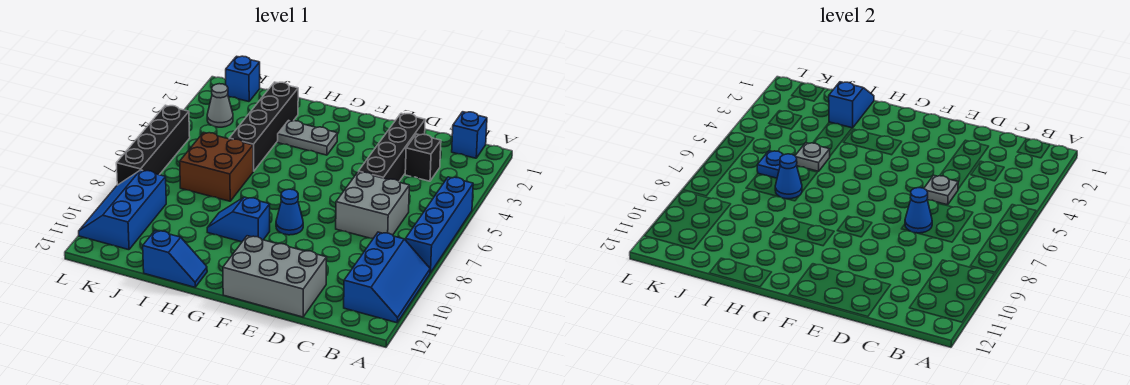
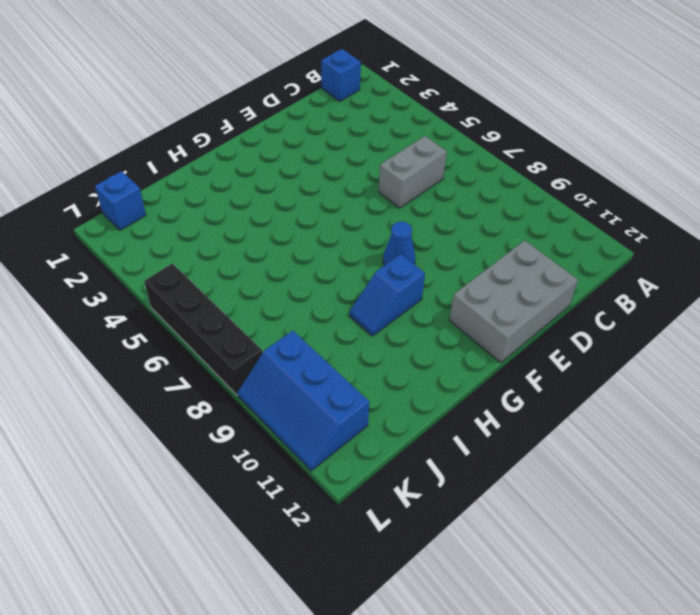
grey brick C6:D6 level 1 -> grey brick C6:D7 level 1
none -> blue brick A5:A8 level 1
none -> blue slope A9:B11 level 1 top B
none -> black brick C3 level 1

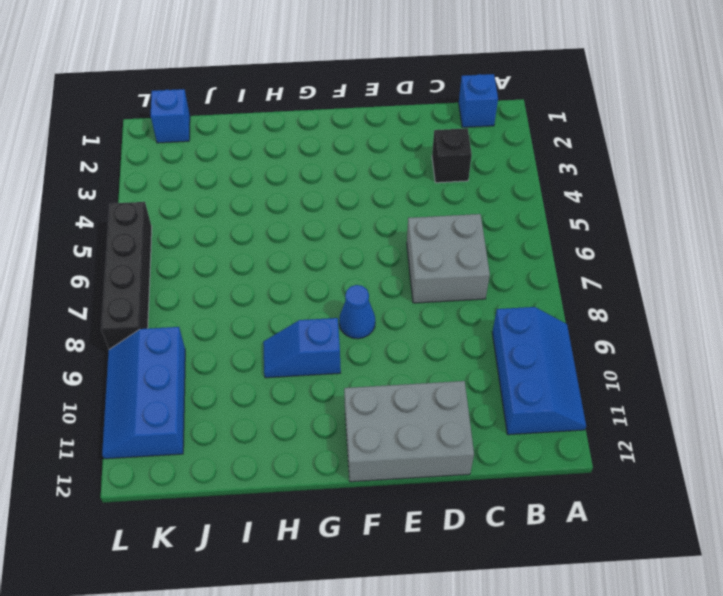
none -> blue brick A5:A8 level 1
none -> black brick D2:D5 level 1
none -> grey plate G3:H3 level 1

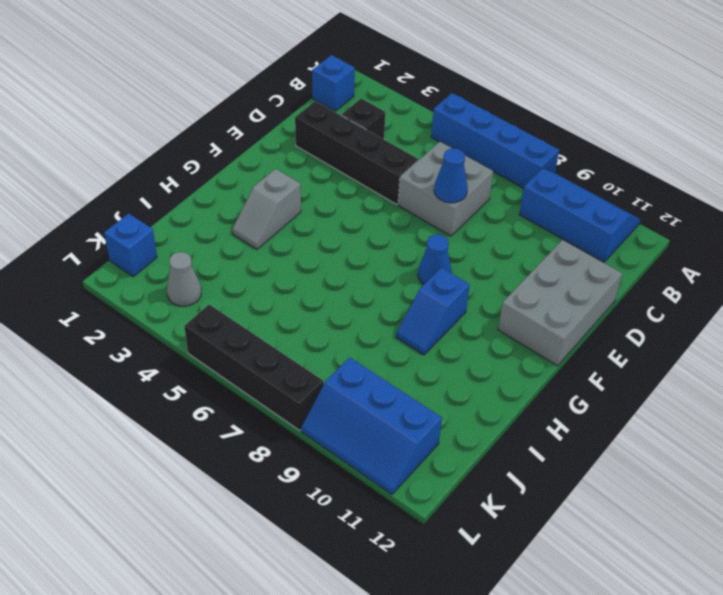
grey slope G3:H3 level 1 top G -> grey plate G3:H3 level 1
none -> blue slope H12:I12 level 1 top I
none -> black brick I2:I5 level 1
none -> brown brick I6:J7 level 1

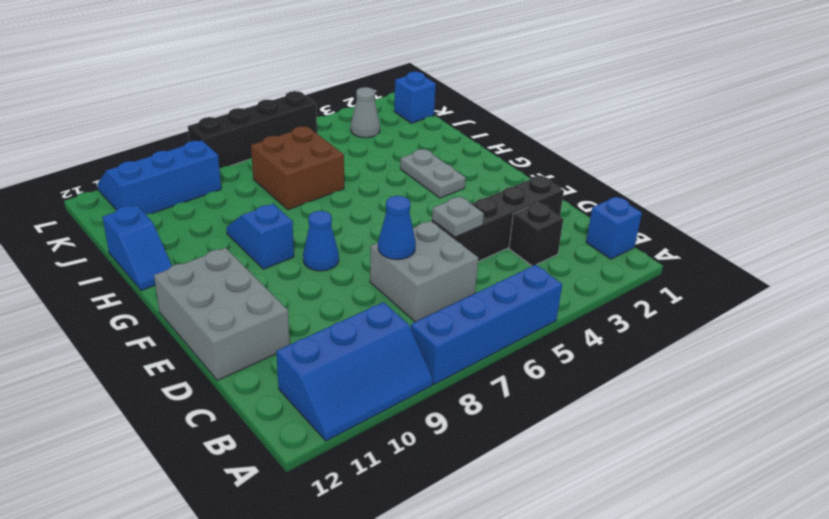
none -> black brick I2:I5 level 1
none -> blue slope I1:I2 level 2 top 2
none -> grey plate I5 level 2

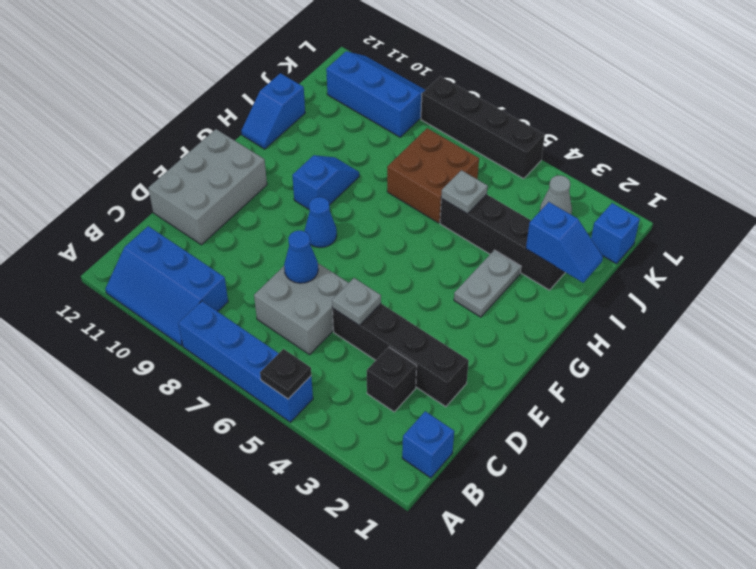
black plate A5 level 2 -> none
none -> blue cone I7 level 2
none -> blue plate J6 level 2

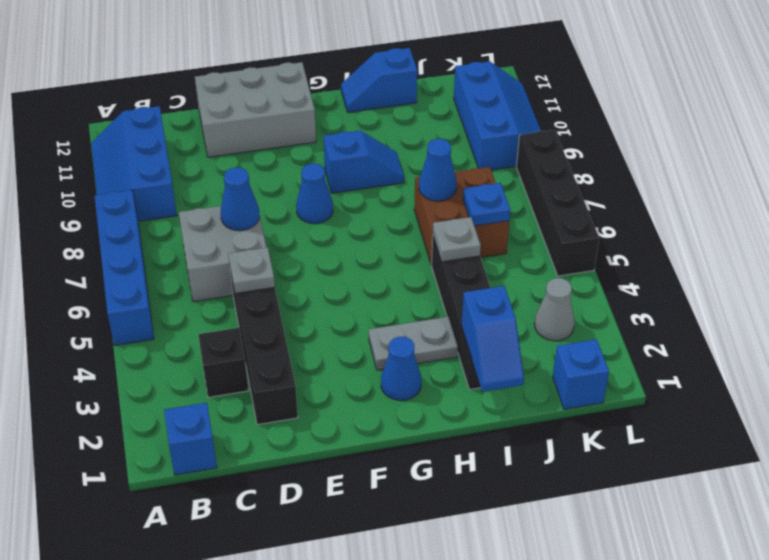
blue cone G2 level 1 -> none

